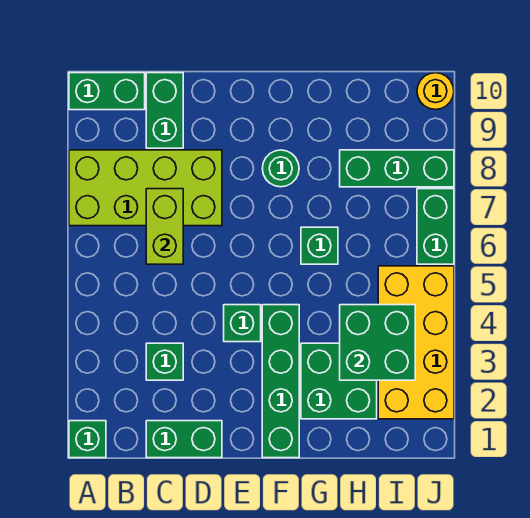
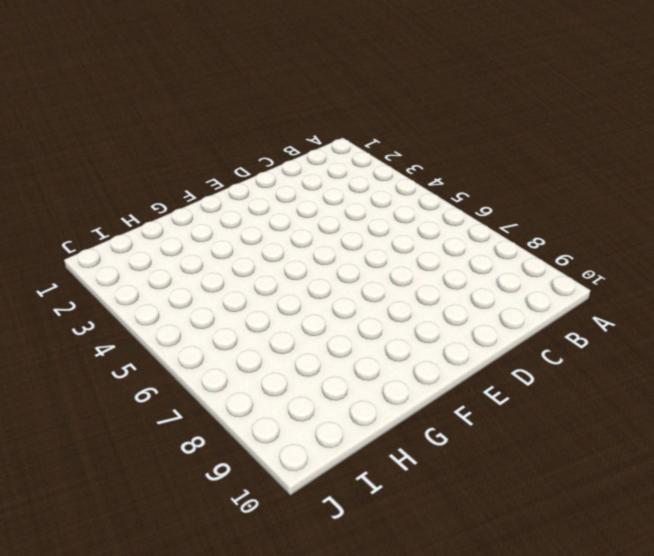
none -> green brick A1 level 1
none -> lime brick A7:D8 level 1
none -> green brick A10:B10 level 1

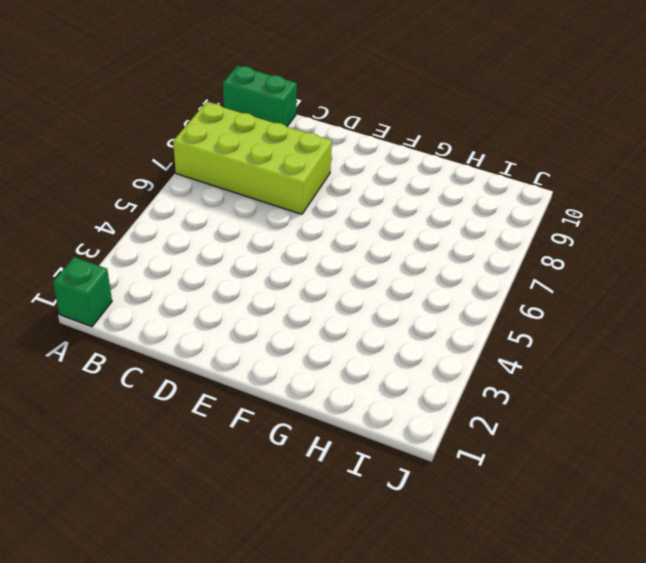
none -> green brick C1:D1 level 1
none -> green brick C3 level 1
none -> green brick C9:C10 level 1

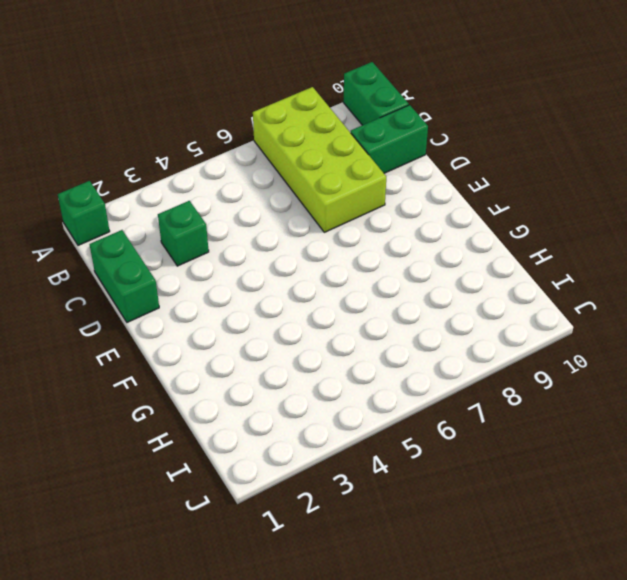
none -> green brick E4 level 1
none -> green brick F1:F4 level 1
none -> green round brick F8 level 1

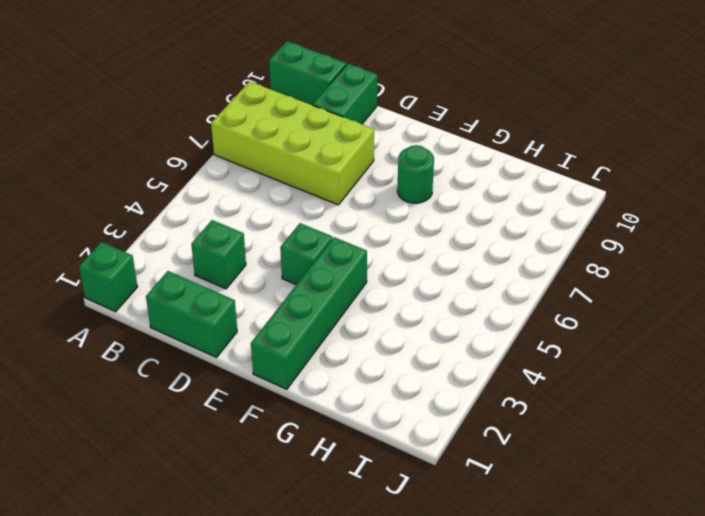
none -> green brick G2:H3 level 1
none -> green brick G6 level 1
none -> green brick H8:J8 level 1

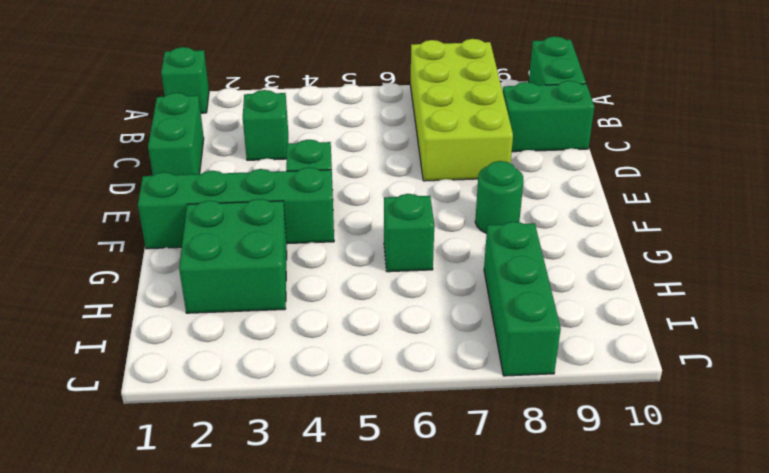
none -> yellow brick I2:J5 level 1
none -> green brick J6:J7 level 1
none -> yellow round brick J10 level 1

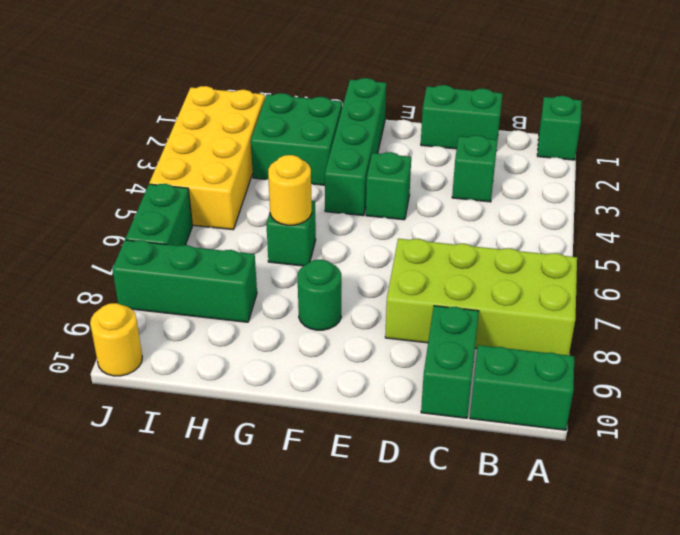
yellow round brick G6 level 2 -> none
none -> lime brick C6:C7 level 2
none -> green brick H3:I4 level 2

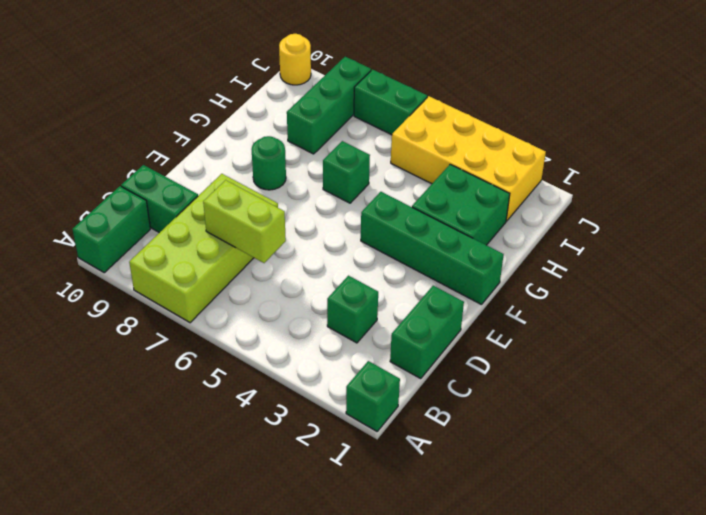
none -> green brick E4 level 1
none -> green brick H3:I4 level 2

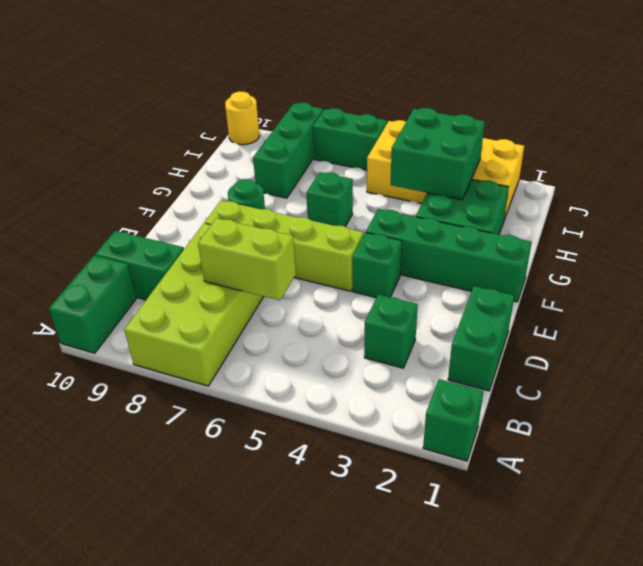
lime brick E5:E8 level 1 -> none

